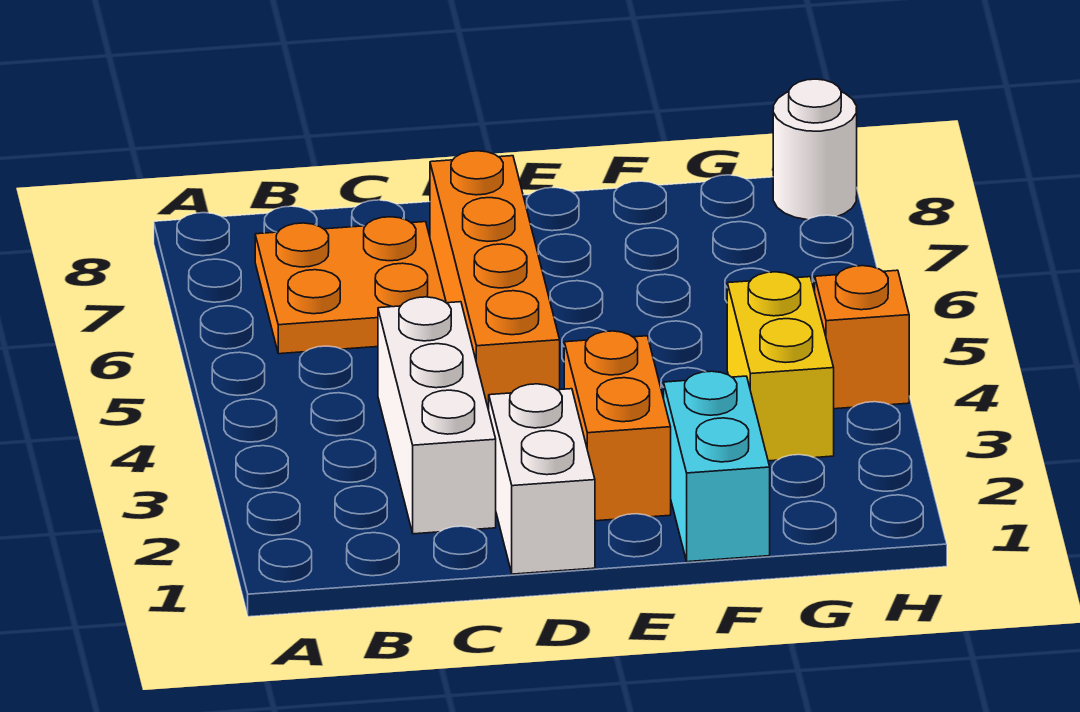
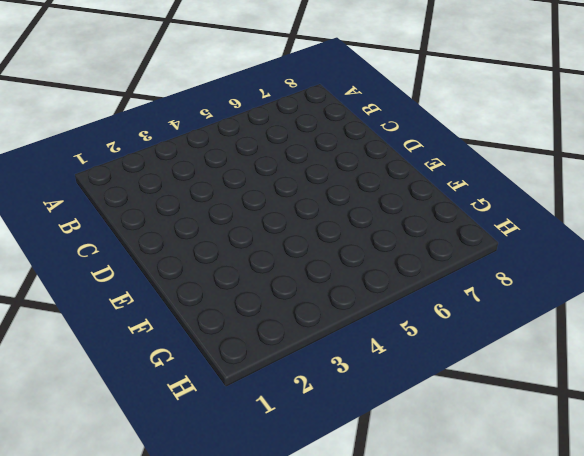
none -> orange plate B6:C7 level 1
none -> white brick C2:C4 level 1

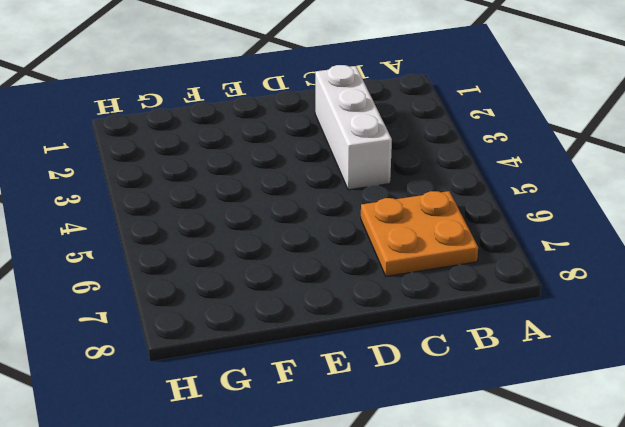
none -> white brick D1:D2 level 1
none -> orange brick D4:D7 level 1

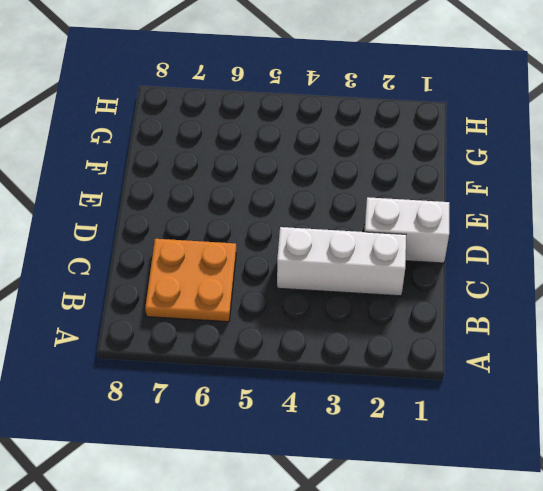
none -> orange brick D4:D7 level 1
none -> orange brick E2:E3 level 1

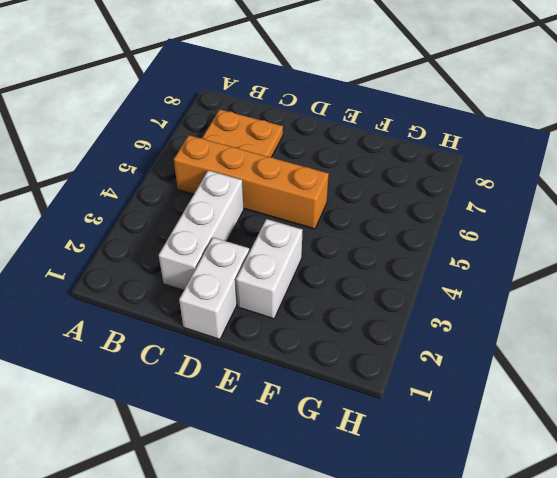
orange brick B5:E5 level 1 -> orange brick D4:D7 level 1
white brick E2:E3 level 1 -> orange brick E2:E3 level 1
none -> cyan brick F1:F2 level 1
none -> yellow brick G3:G4 level 1

